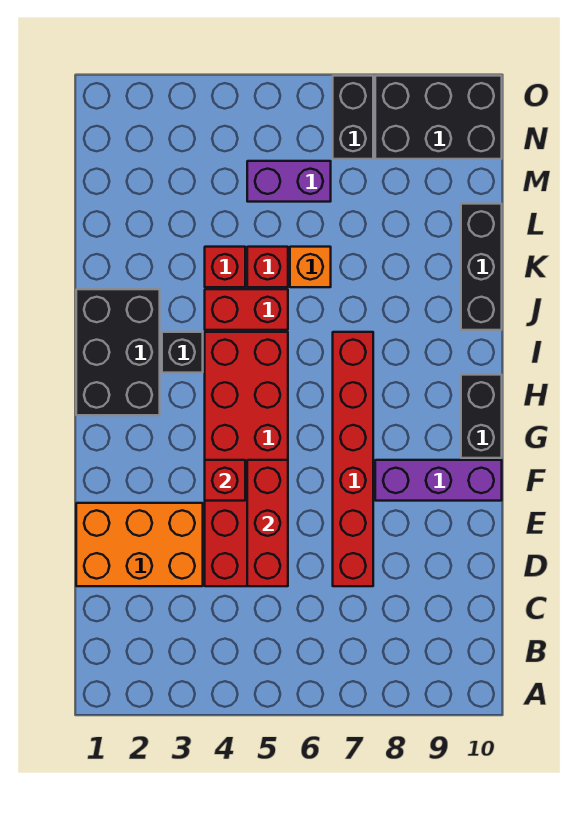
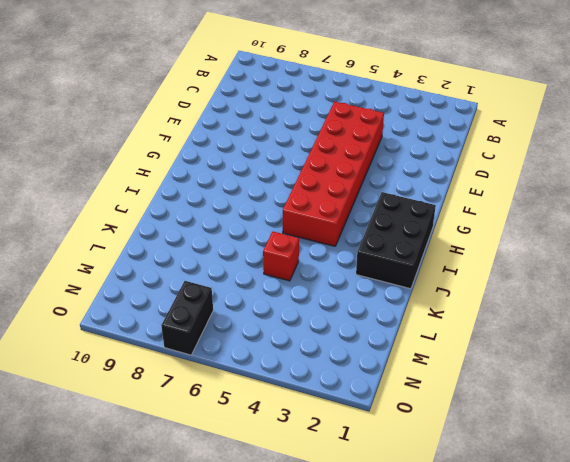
none -> orange brick D1:E3 level 1
none -> red brick D7:I7 level 1
none -> purple brick F8:F10 level 1

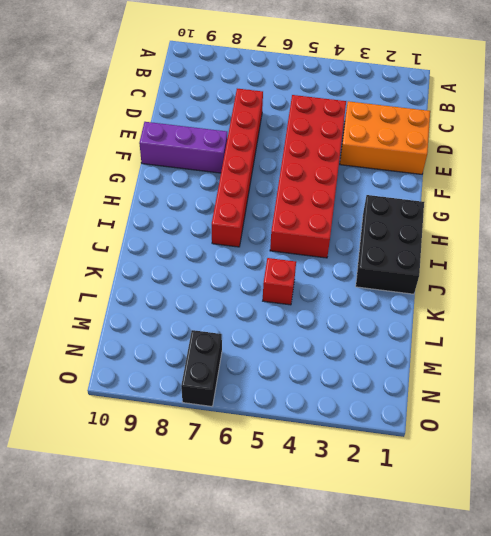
none -> black brick G10:H10 level 1
none -> black brick I3 level 1
none -> red brick J4:J5 level 1

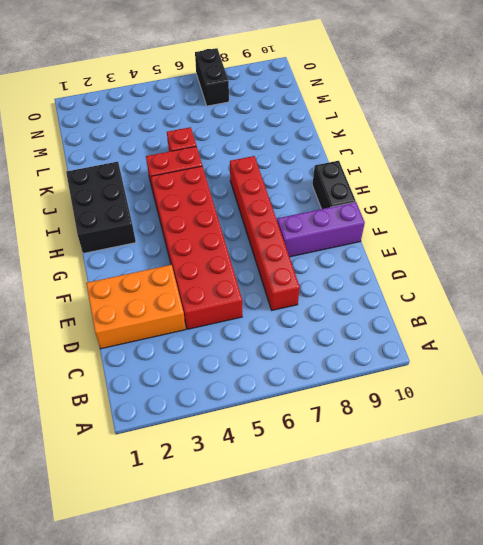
none -> black brick I3 level 1
none -> black brick J10:L10 level 1
none -> red brick K4 level 1

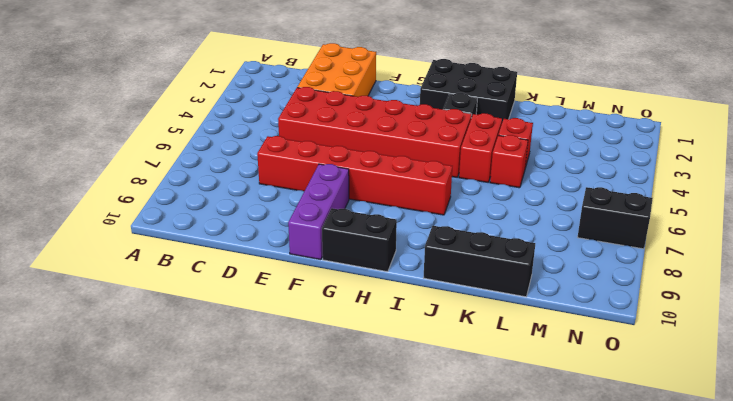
none -> orange brick K6 level 1
none -> purple brick M5:M6 level 1
none -> black brick N8:O10 level 1

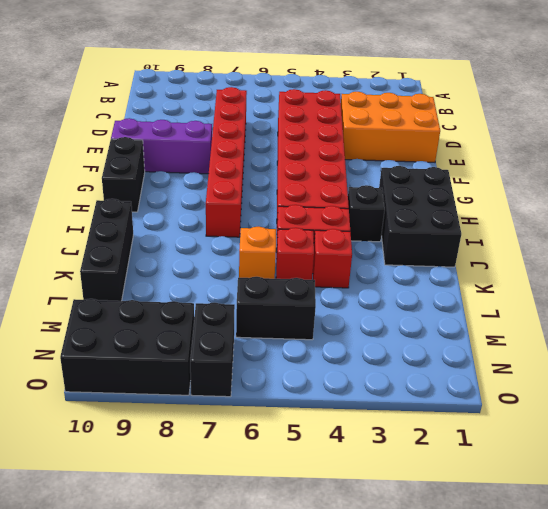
black brick M5:M6 level 1 -> purple brick M5:M6 level 1
none -> red brick D5:F5 level 2
none -> red brick F4 level 2

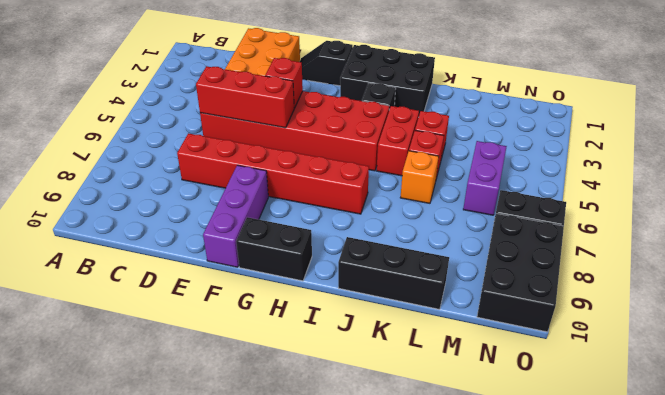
black slope F1:G1 level 1 top G -> none

